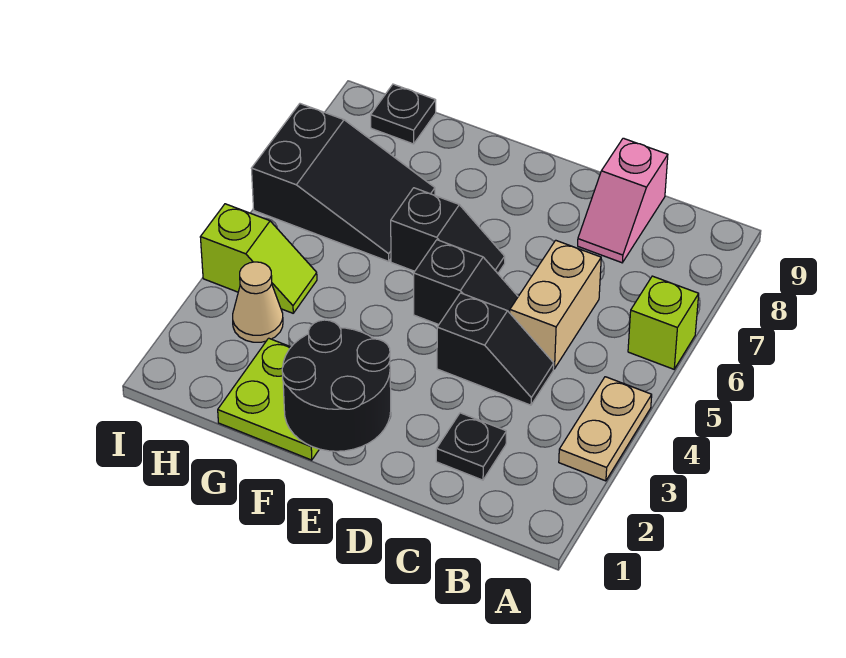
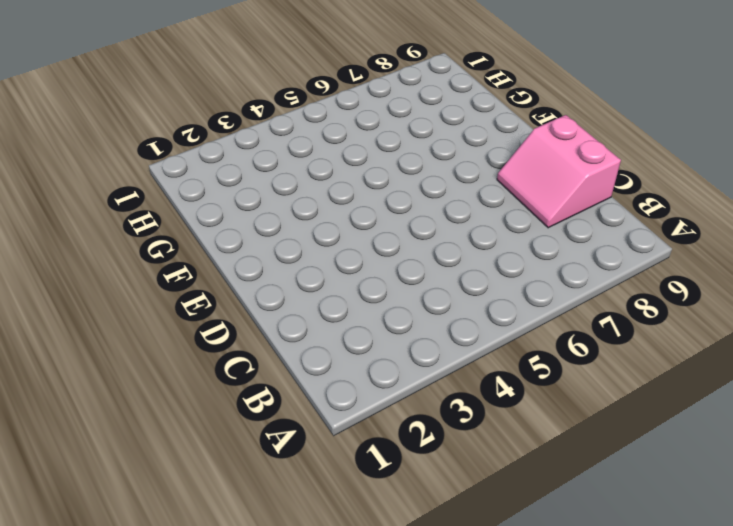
pink slope C8:D9 level 1 top 9 -> pink slope C8:C9 level 1 top 9
none -> tan plate A3:A4 level 1
none -> lime brick A6 level 1
none -> black plate C2 level 1

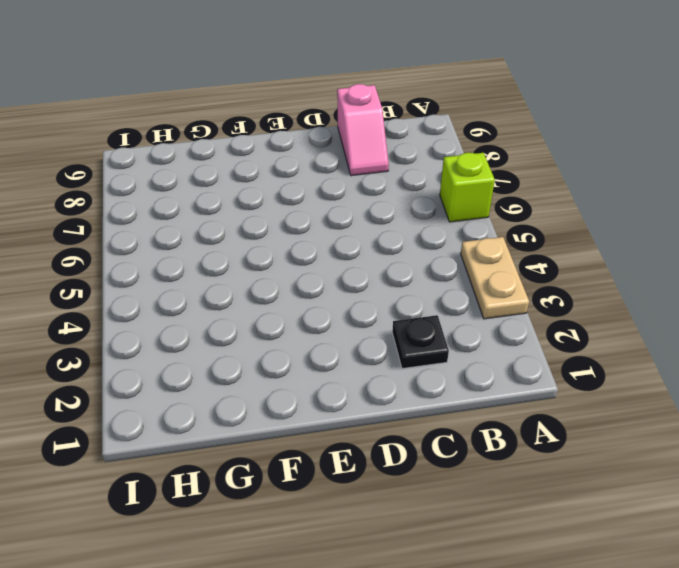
none -> black slope C4:D4 level 1 top D
none -> tan brick C5:C6 level 1
none -> black slope D5:E5 level 1 top E

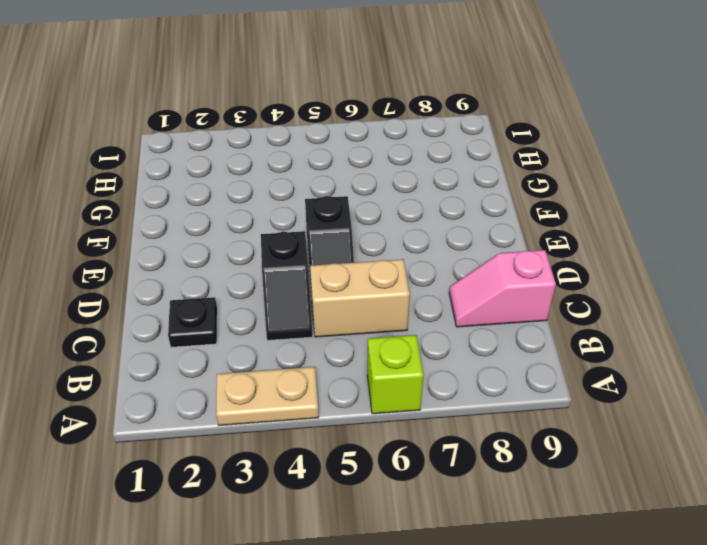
none -> black slope E6:F6 level 1 top F
none -> lime plate F1:G2 level 1
none -> black slope G6:I7 level 1 top I

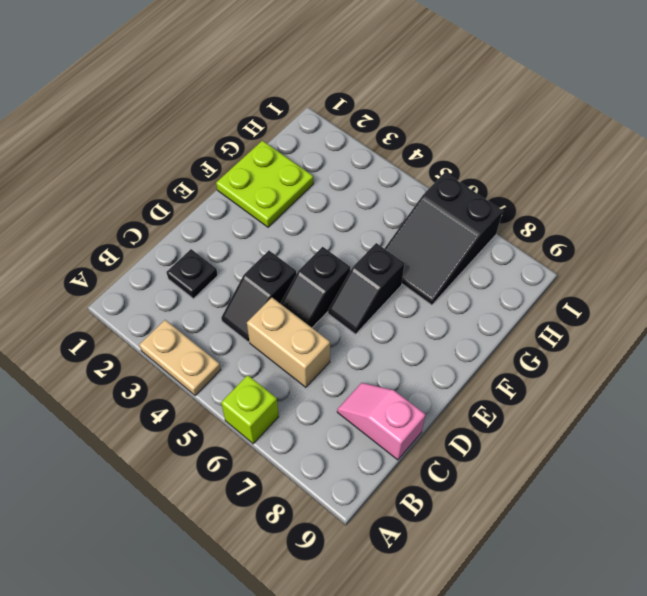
none -> tan cone H3 level 1
none -> lime slope H4:I4 level 1 top I
none -> black plate H9 level 1

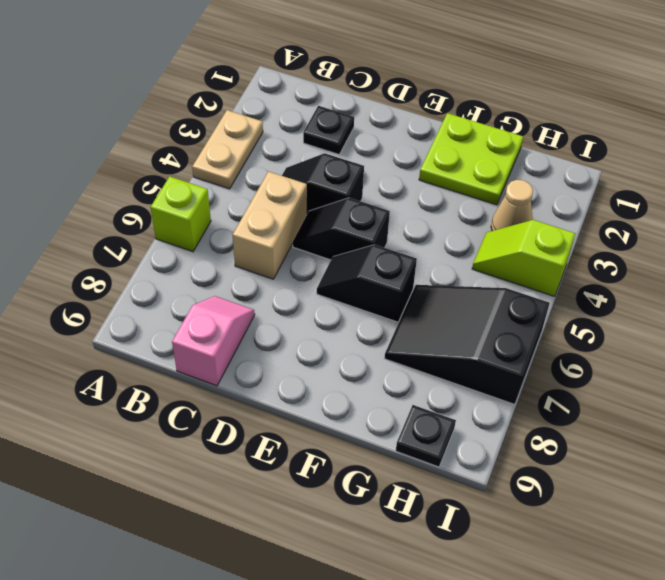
none -> black round brick E1:F2 level 2

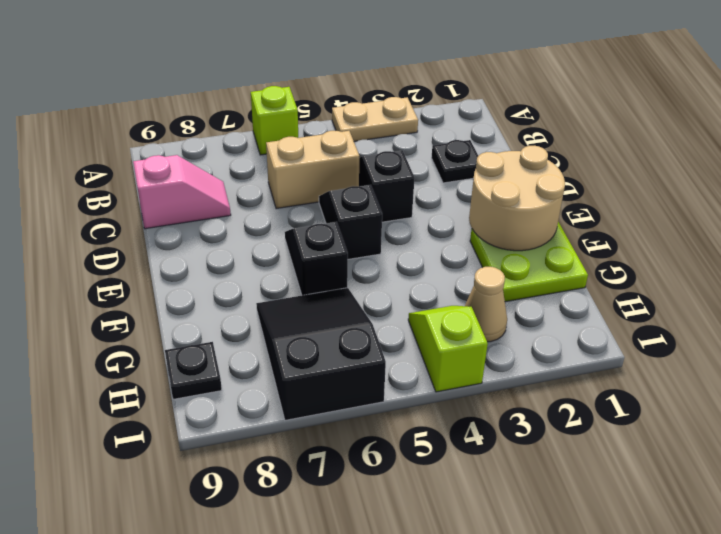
tan round brick E1:F2 level 2 -> black round brick E1:F2 level 2

